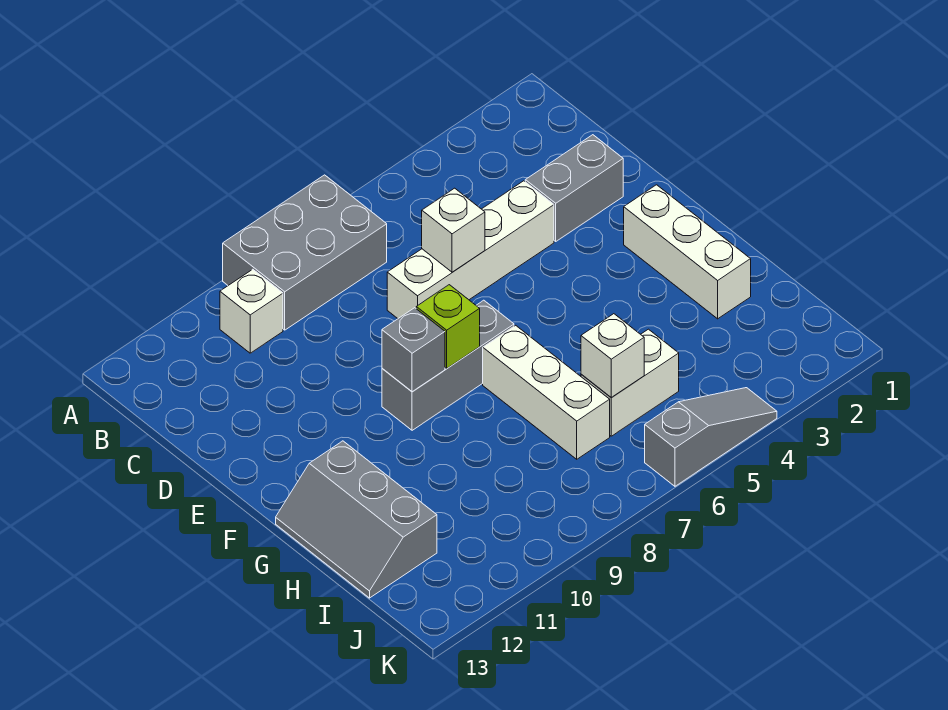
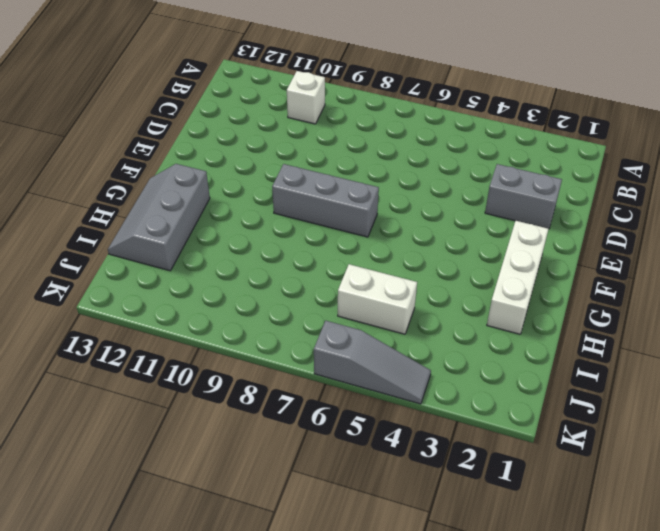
none -> grey brick A7:B9 level 1
none -> white brick D4:D7 level 1
none -> white brick G7:I7 level 1

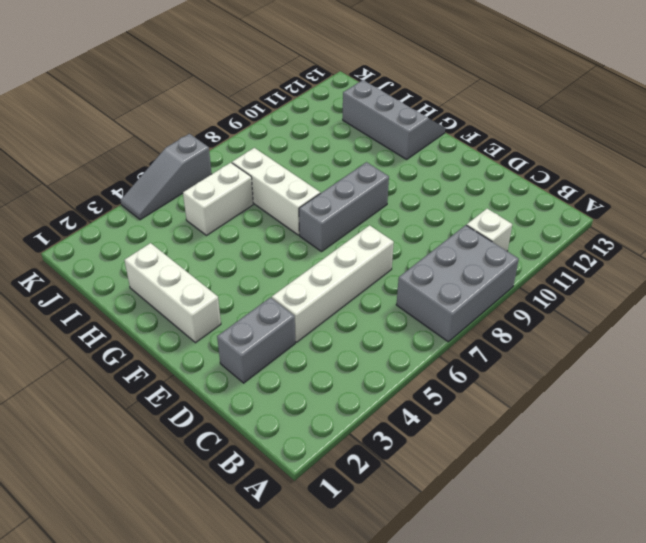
none -> white brick D6 level 2
none -> lime brick F8 level 2
none -> grey brick F9 level 2

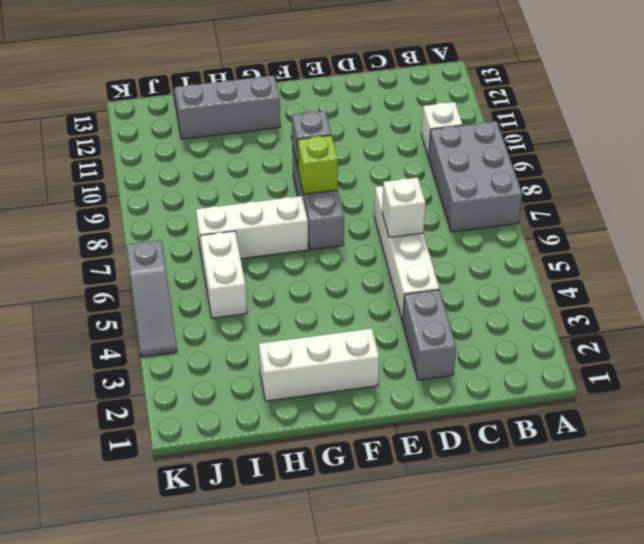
none -> white brick I6 level 2

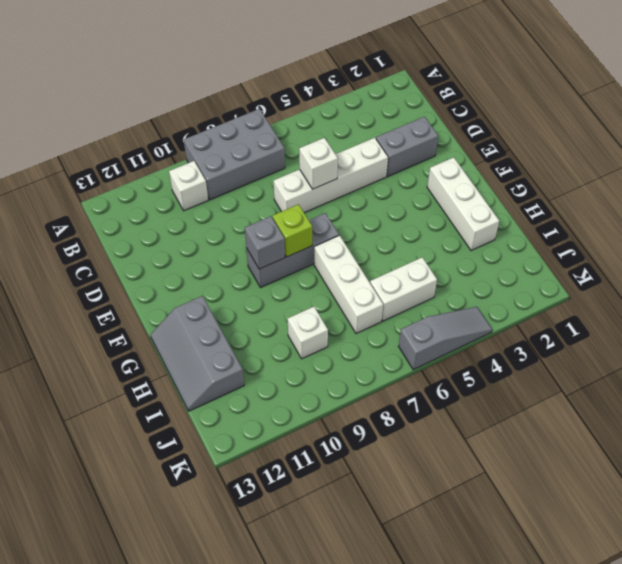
white brick I9 level 1 -> white brick I6 level 2

